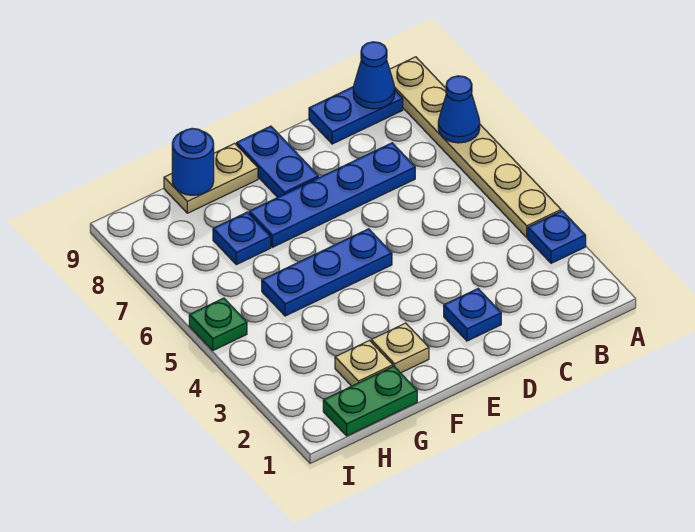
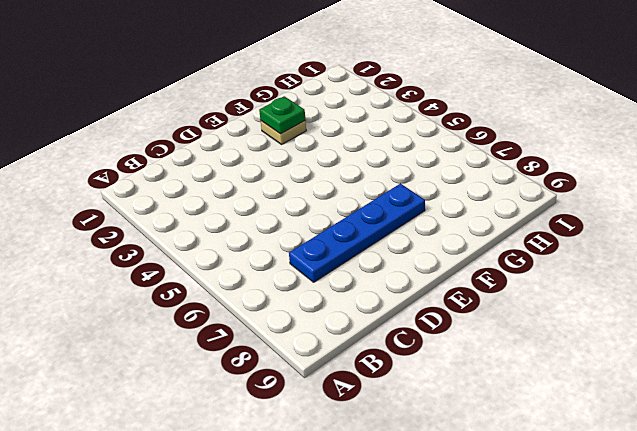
green plate F2 level 2 -> green plate I5 level 1
none -> blue plate A3 level 1
none -> tan plate A4:A9 level 1
none -> blue plate B9:C9 level 1

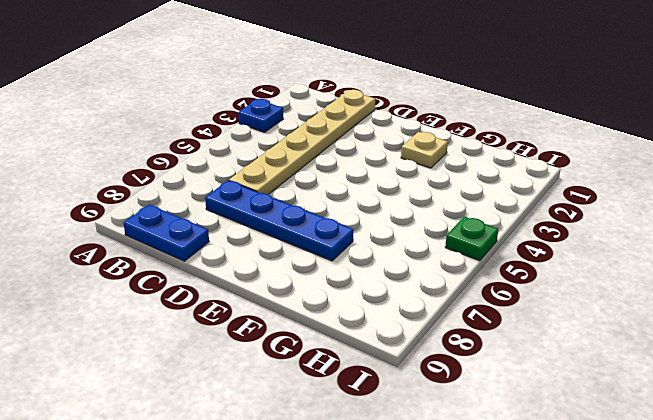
tan plate C1:C6 level 1 -> tan plate A4:A9 level 1
none -> blue plate D2 level 1
none -> blue plate E5:G5 level 1
none -> blue plate E8:E9 level 1

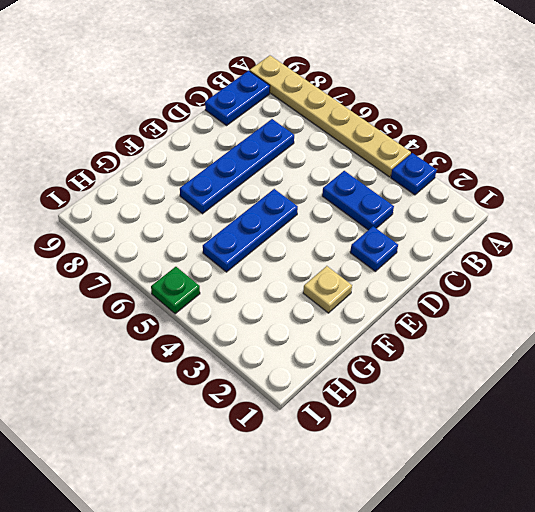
blue plate C3:C4 level 1 -> blue plate E8:E9 level 1
none -> tan plate F9:G9 level 1
none -> green plate G1:H1 level 1
none -> tan plate G2 level 1

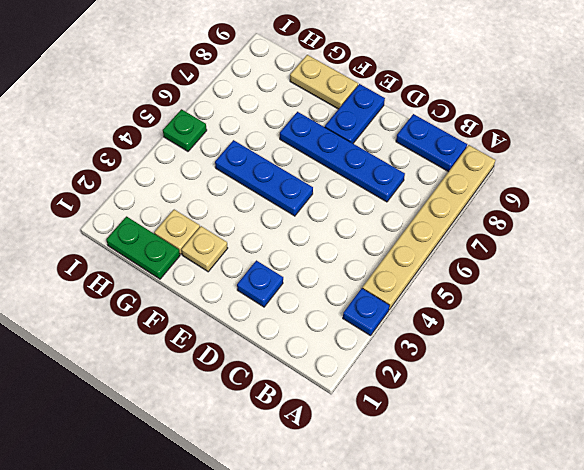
none -> blue plate G7 level 1
none -> blue cone A7 level 2
none -> blue cone B9 level 2

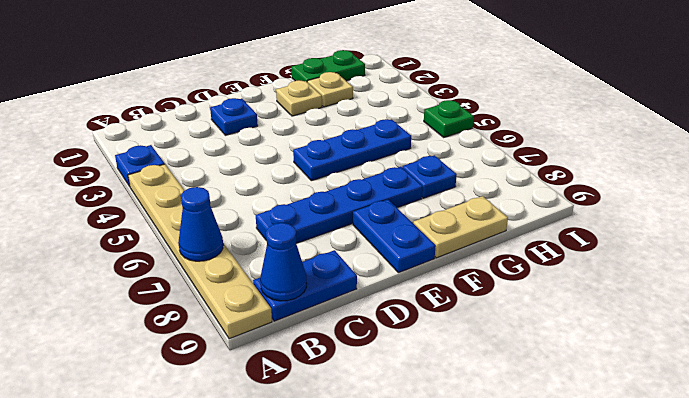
none -> blue round brick G9 level 2

